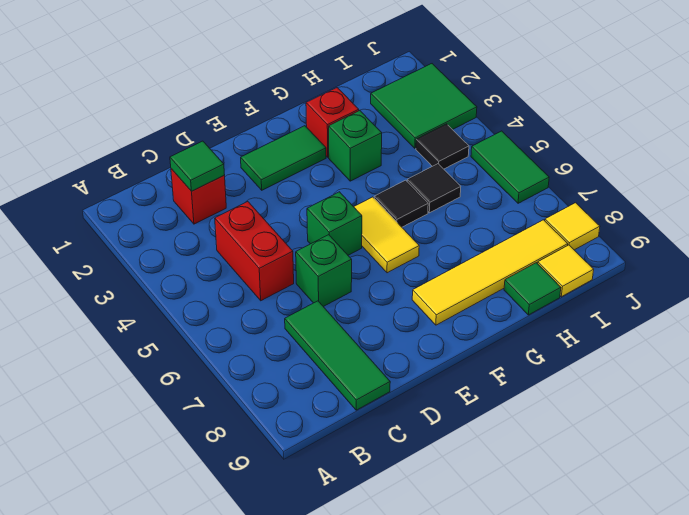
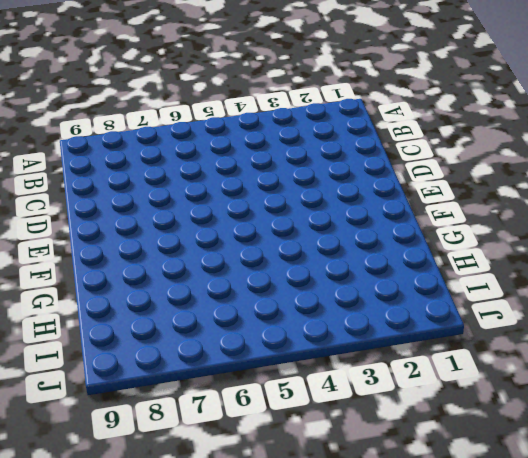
none -> red brick C2 level 1
none -> red brick C4:C5 level 1
none -> green tile C7:C9 level 1

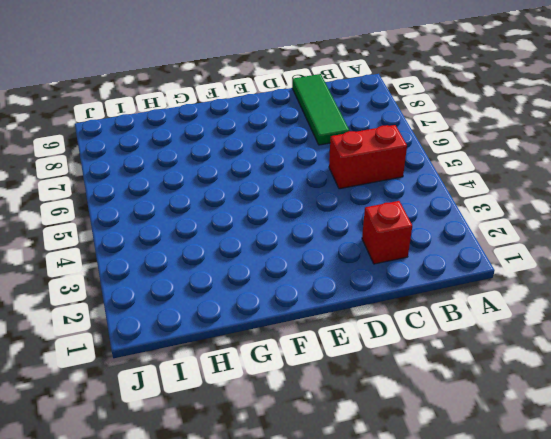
red brick B5:C5 level 1 -> red brick C4:C5 level 1
none -> green brick D6 level 1
none -> green tile E2:F2 level 1
none -> green brick E5 level 1

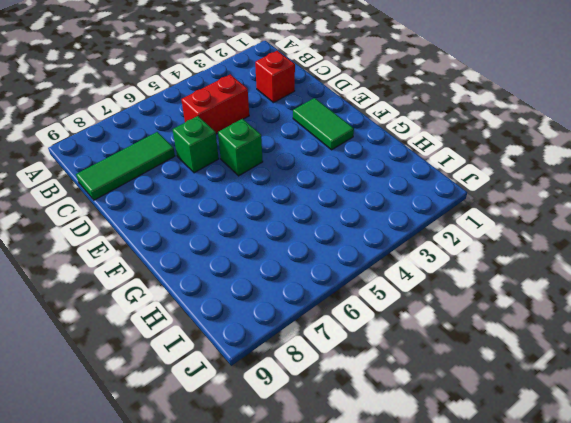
none -> yellow tile F5:F6 level 1
none -> yellow tile F8:I8 level 1
none -> red brick G2 level 1

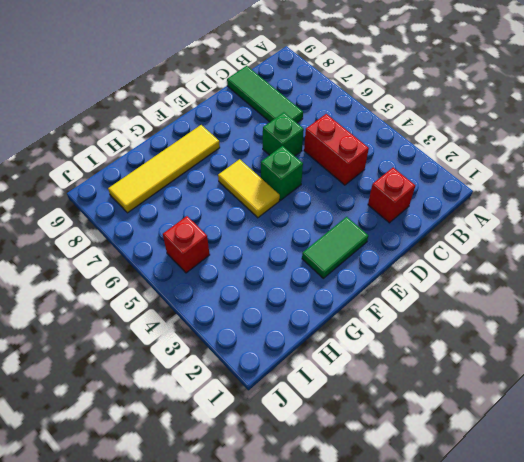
red brick I5 level 1 -> red brick G2 level 1
none -> green brick G3 level 1
none -> black tile G5 level 1
none -> black tile H5 level 1

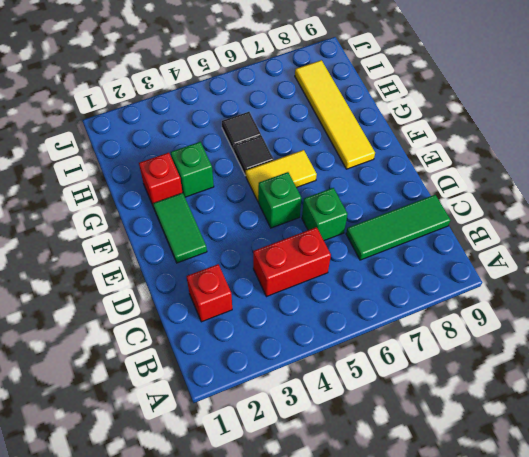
none -> green tile H9 level 1
none -> green tile I2:J3 level 1
none -> black tile I4 level 1

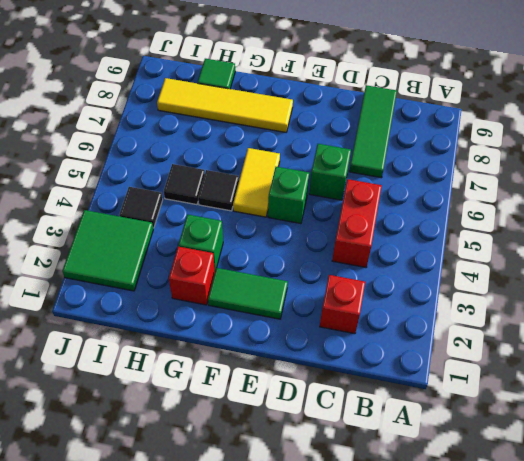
none -> yellow tile I9 level 1
none -> green tile J5:J6 level 1
none -> yellow tile J8 level 1

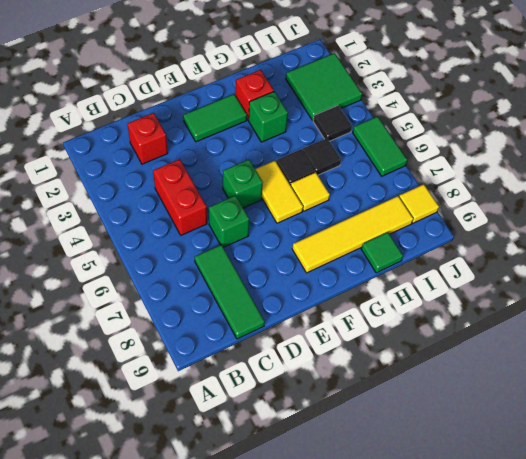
yellow tile G6 level 1 -> yellow tile I9 level 1
none -> green tile C2 level 2

